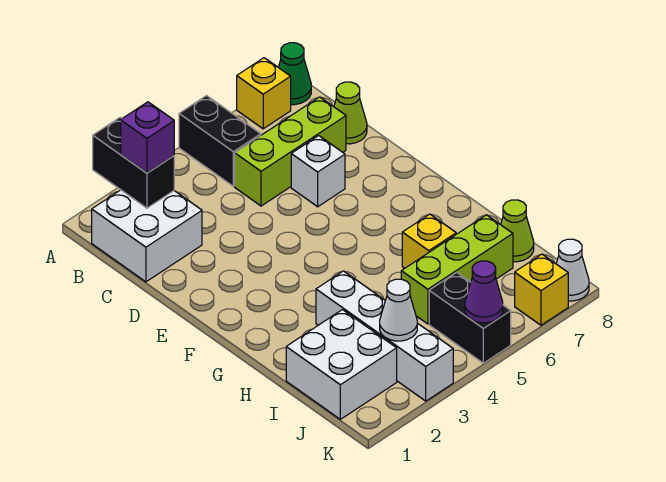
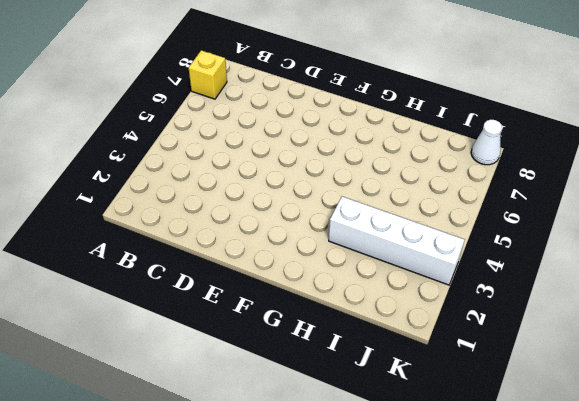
none -> black brick A5:B5 level 1
none -> green cone A8 level 1
none -> white brick B1:C2 level 1

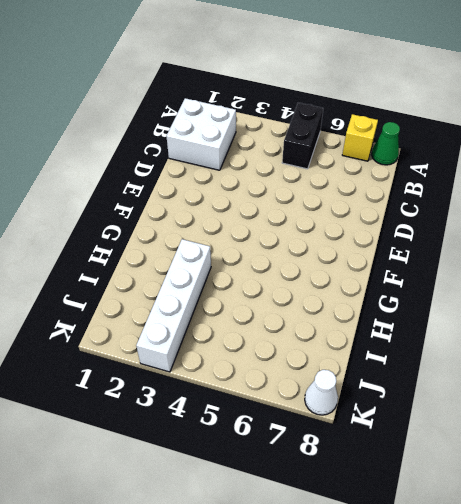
none -> lime brick C5:C7 level 1
none -> lime cone C8 level 1
none -> white brick D6 level 1

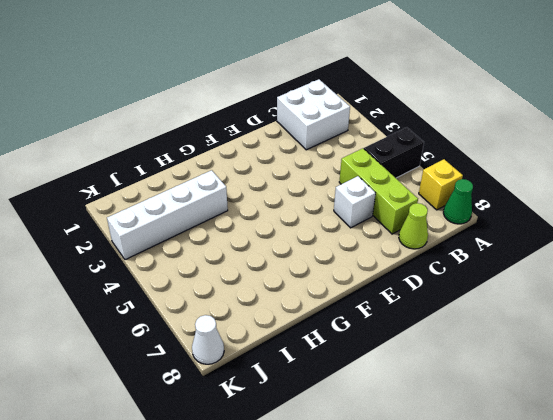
none -> yellow brick H6 level 1
none -> white brick I1:J2 level 1
none -> lime brick I5:I7 level 1

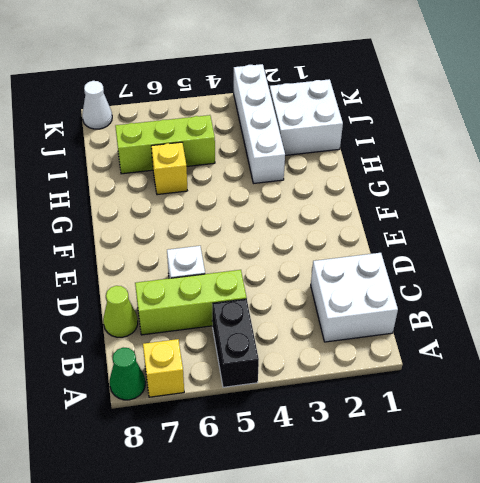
none -> lime cone I8 level 1
none -> black brick J5:K5 level 1
none -> yellow brick K7 level 1

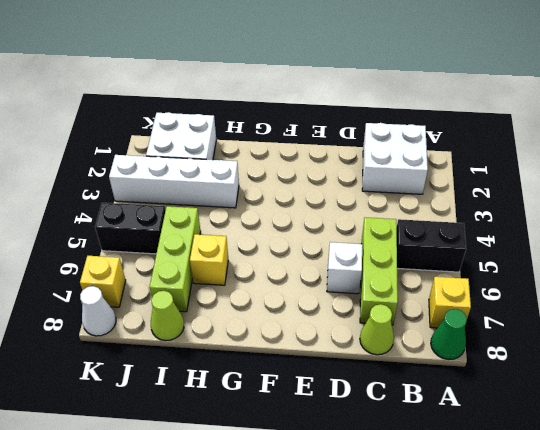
none -> black brick A2:B2 level 2
none -> white cone J3 level 2
none -> purple cone K5 level 2

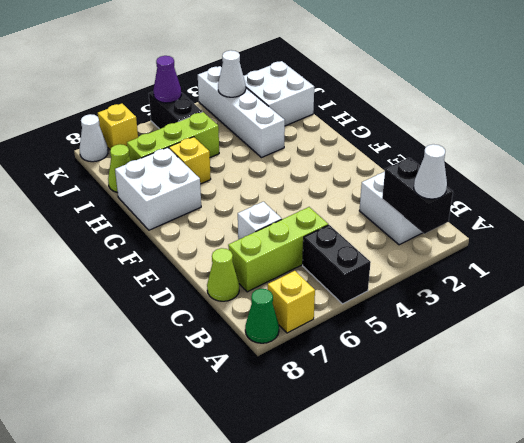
white cone A2 level 3 -> none
white brick G7:H8 level 1 -> none
none -> purple brick B2 level 3

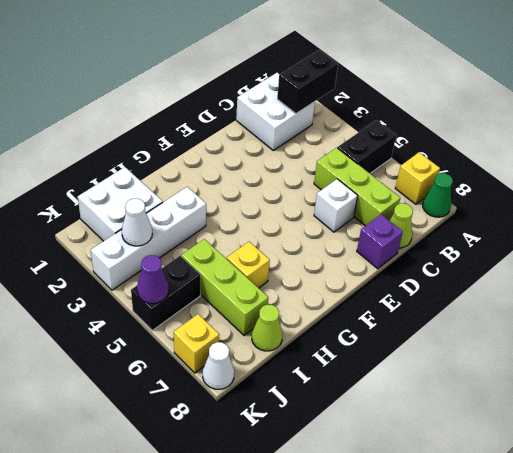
purple brick D8 level 1 -> purple brick B2 level 3

